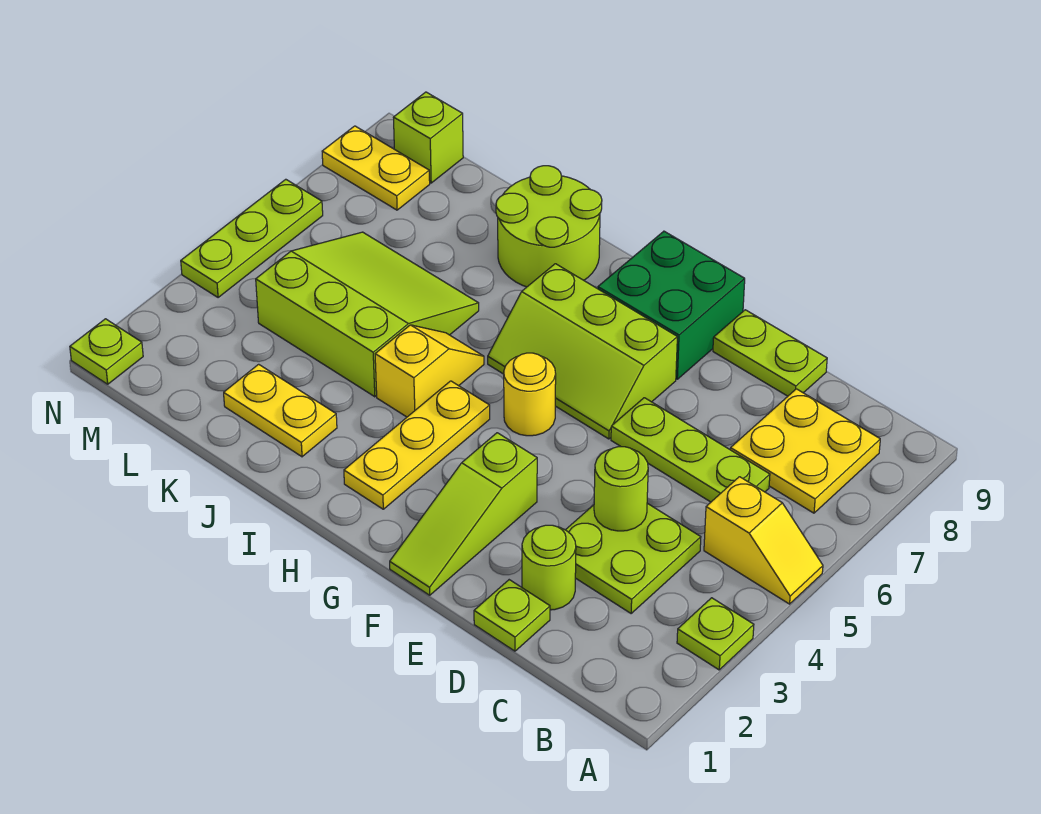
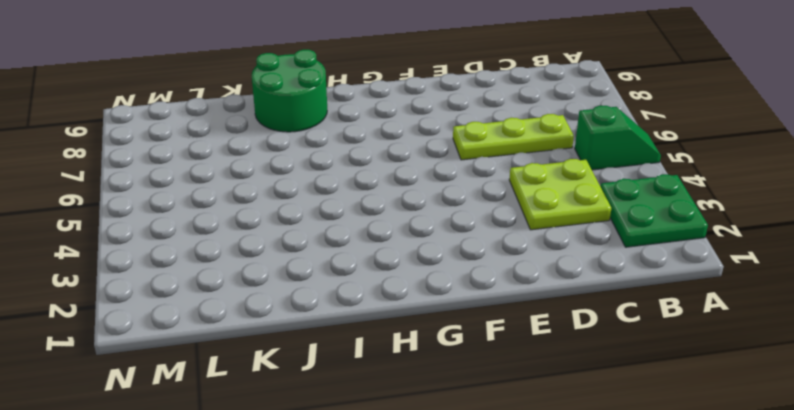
green plate A2:B3 level 1 -> lime plate A3 level 1
green slope A5:B5 level 1 top B -> yellow slope A5:B5 level 1 top B
green round brick I8:J9 level 1 -> lime round brick I8:J9 level 1
none -> yellow plate B7:C8 level 1
none -> lime plate D1 level 1
none -> lime round brick D2 level 1

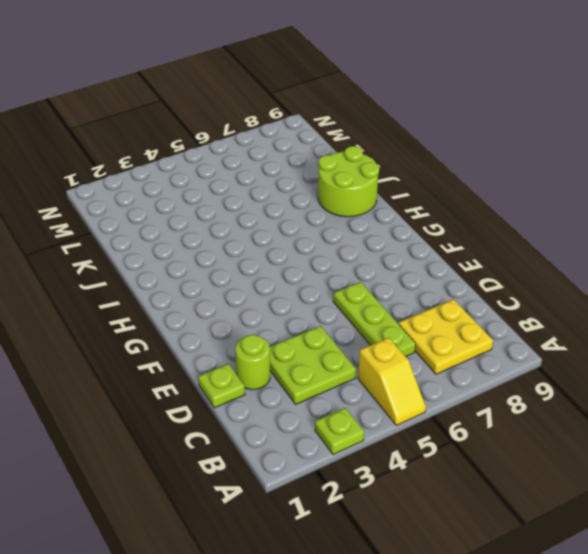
none -> lime plate D9:E9 level 1
none -> lime slope F1:F3 level 1 top 3
none -> lime slope F6:H7 level 1 top 7

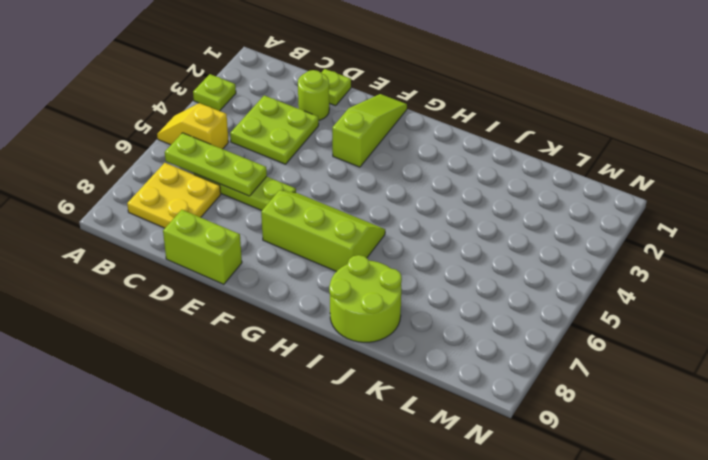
lime plate B6:D6 level 2 -> lime plate N4:N6 level 1
lime brick D9:E9 level 1 -> lime plate D9:E9 level 1
none -> green brick F8:G9 level 1
none -> yellow round brick G5 level 1
none -> yellow plate H2:H4 level 1

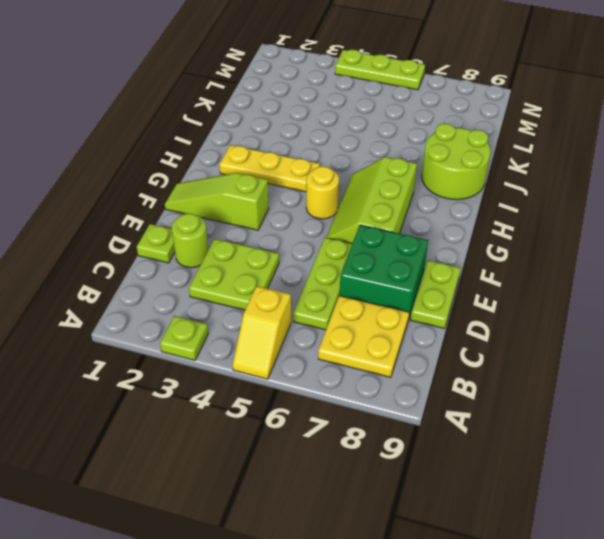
green brick D7:E8 level 1 -> green brick F8:G9 level 1
none -> yellow slope I4:I5 level 1 top 4
none -> yellow plate J2:K2 level 1
none -> lime slope J4:L6 level 1 top 4

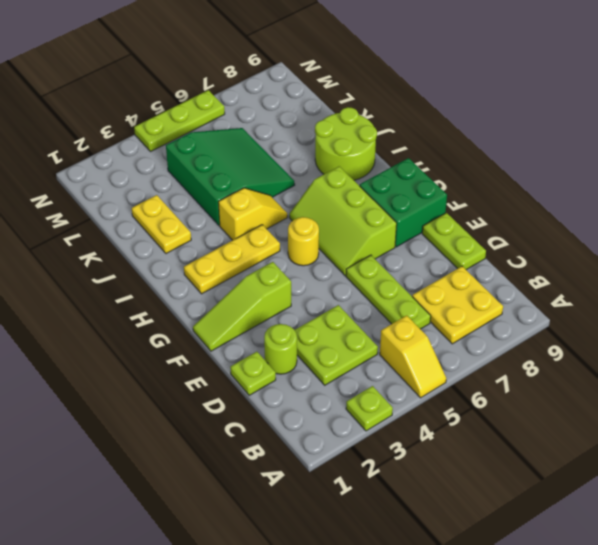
green slope J4:L6 level 1 top 4 -> lime slope J4:L6 level 1 top 4
none -> yellow plate M8:N8 level 1
none -> lime brick M9 level 1
none -> lime plate N1 level 1

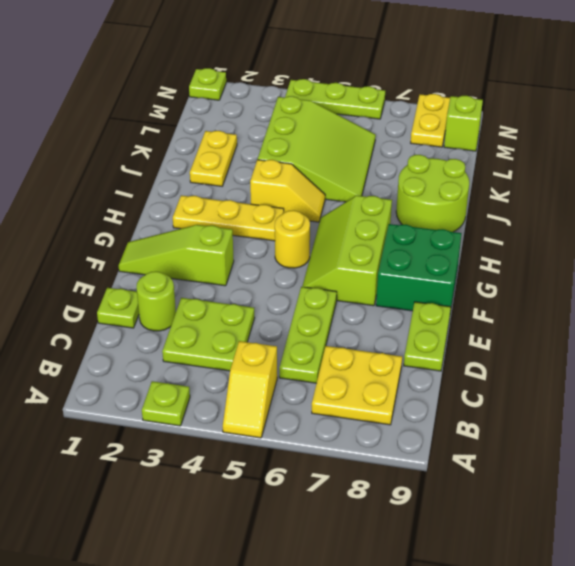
none -> lime round brick D4 level 2

